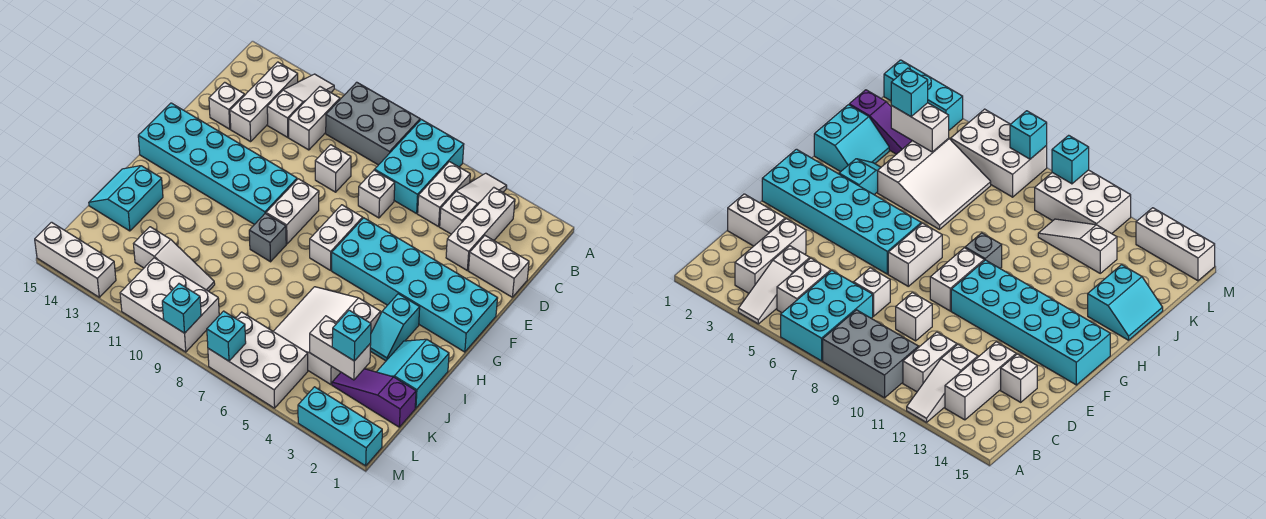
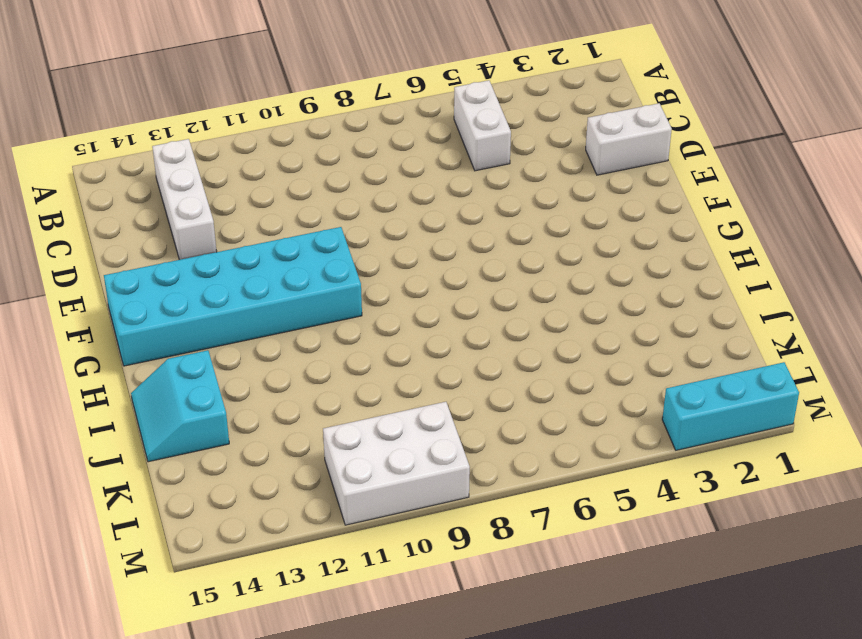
none -> white slope A4:C4 level 1 top C
none -> cyan brick A6:C7 level 1
none -> grey brick A8:B10 level 1
none -> white slope A12:C12 level 1 top C

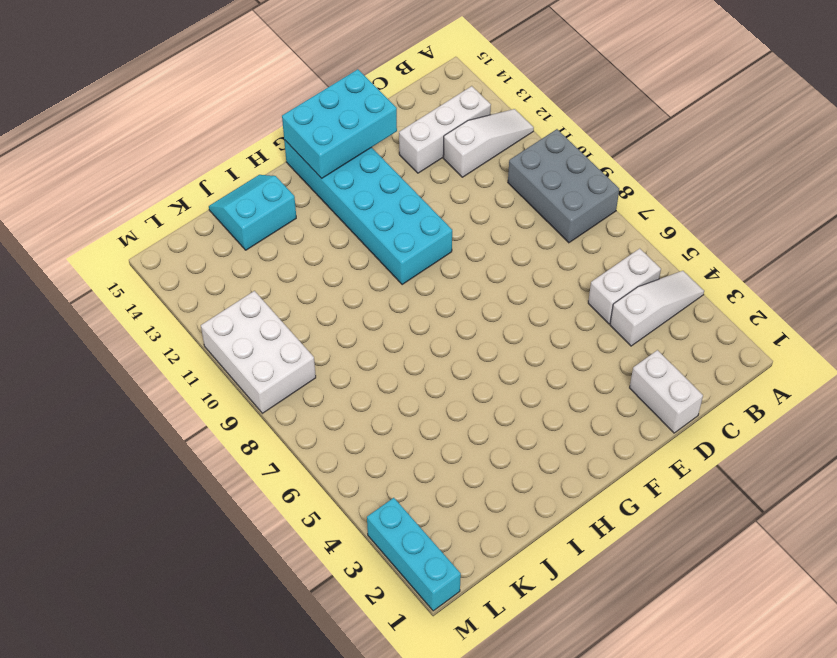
cyan brick E14:G15 level 2 -> cyan brick A6:C7 level 1
none -> white brick B3:D3 level 1
none -> white brick B11:C11 level 1
none -> white brick D7 level 1
none -> white brick D9 level 1

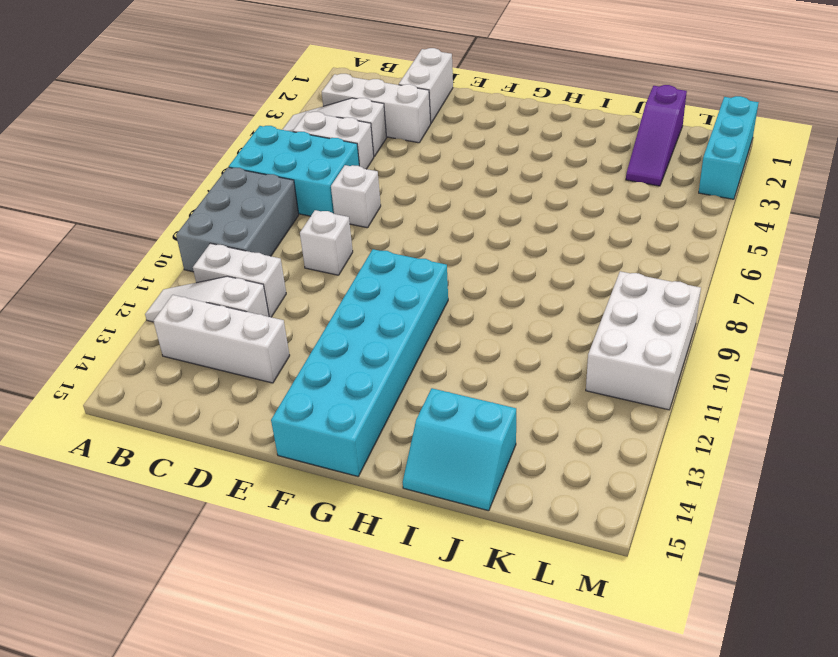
none -> white brick D14 level 1
none -> cyan brick F1:G6 level 1
none -> white brick F7:G7 level 1
none -> white brick F9:G9 level 1

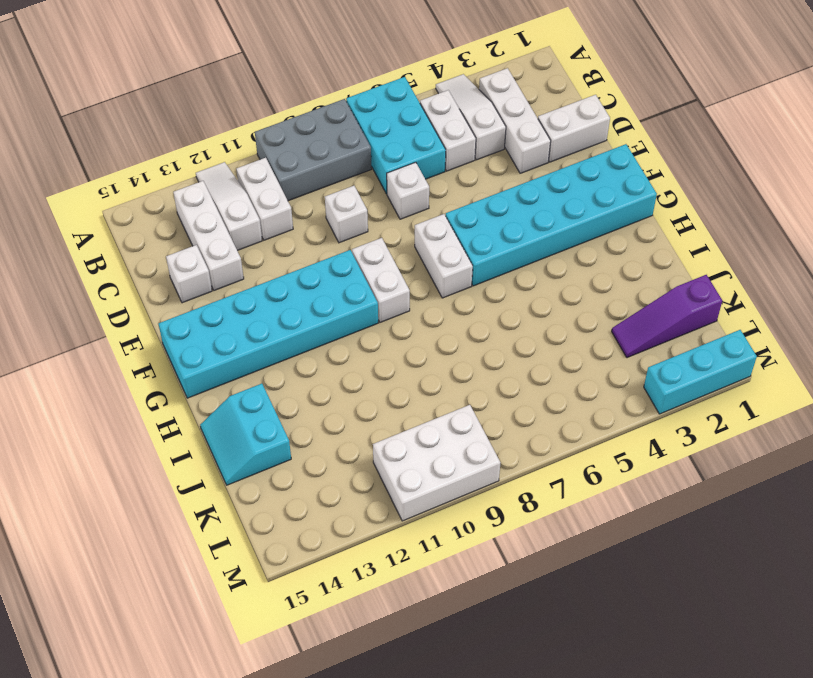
none -> cyan slope H3:I3 level 1 top H
none -> grey brick H9 level 1
none -> cyan slope I1:J2 level 1 top 1
none -> white slope I4:K6 level 1 top 4

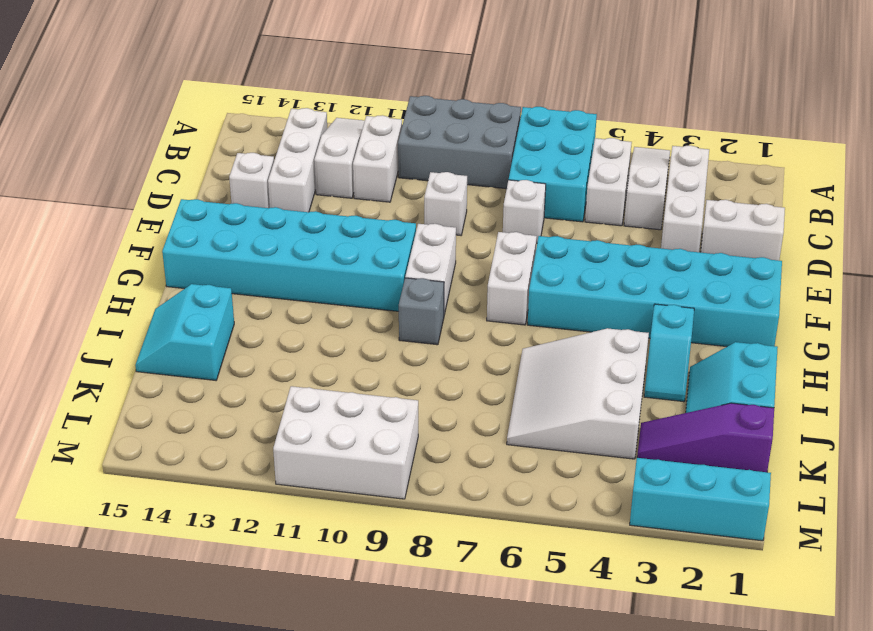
none -> white slope K10:K12 level 1 top 12
none -> white brick L5:M7 level 1
none -> white brick M13:M15 level 1
none -> white brick K3:K4 level 2

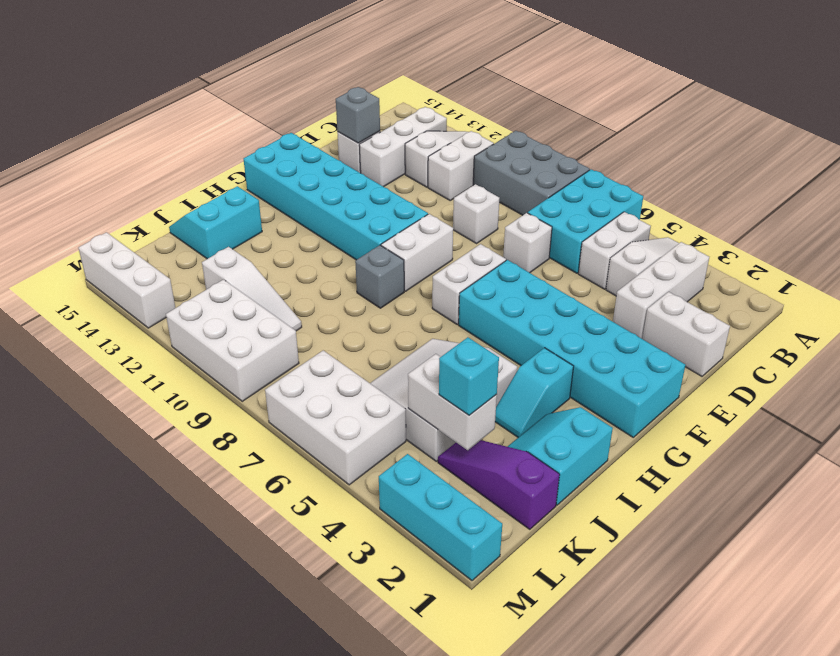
grey brick D14 level 2 -> none
none -> cyan brick M7 level 2
none -> cyan brick M9 level 2

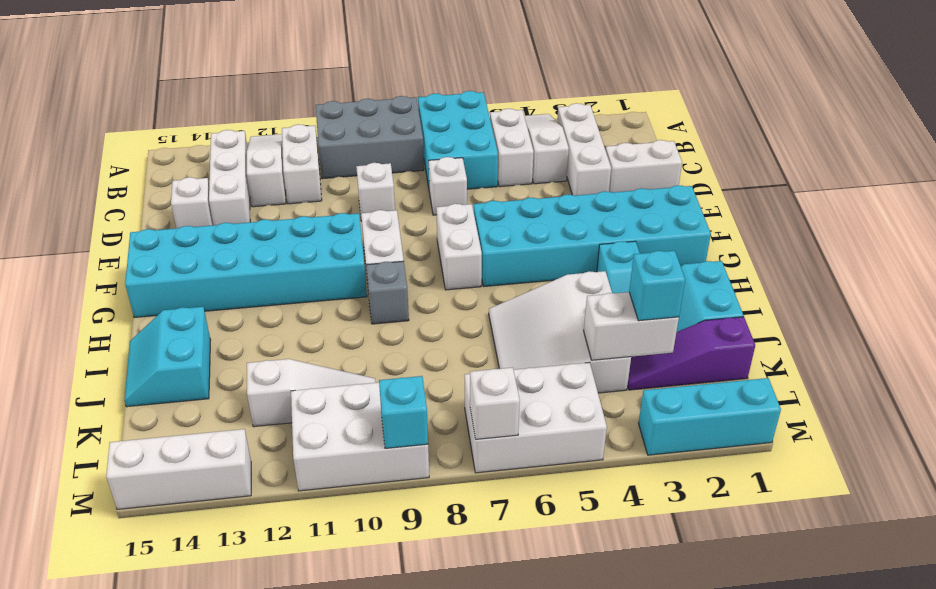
white brick M7 level 2 -> cyan brick M7 level 2

